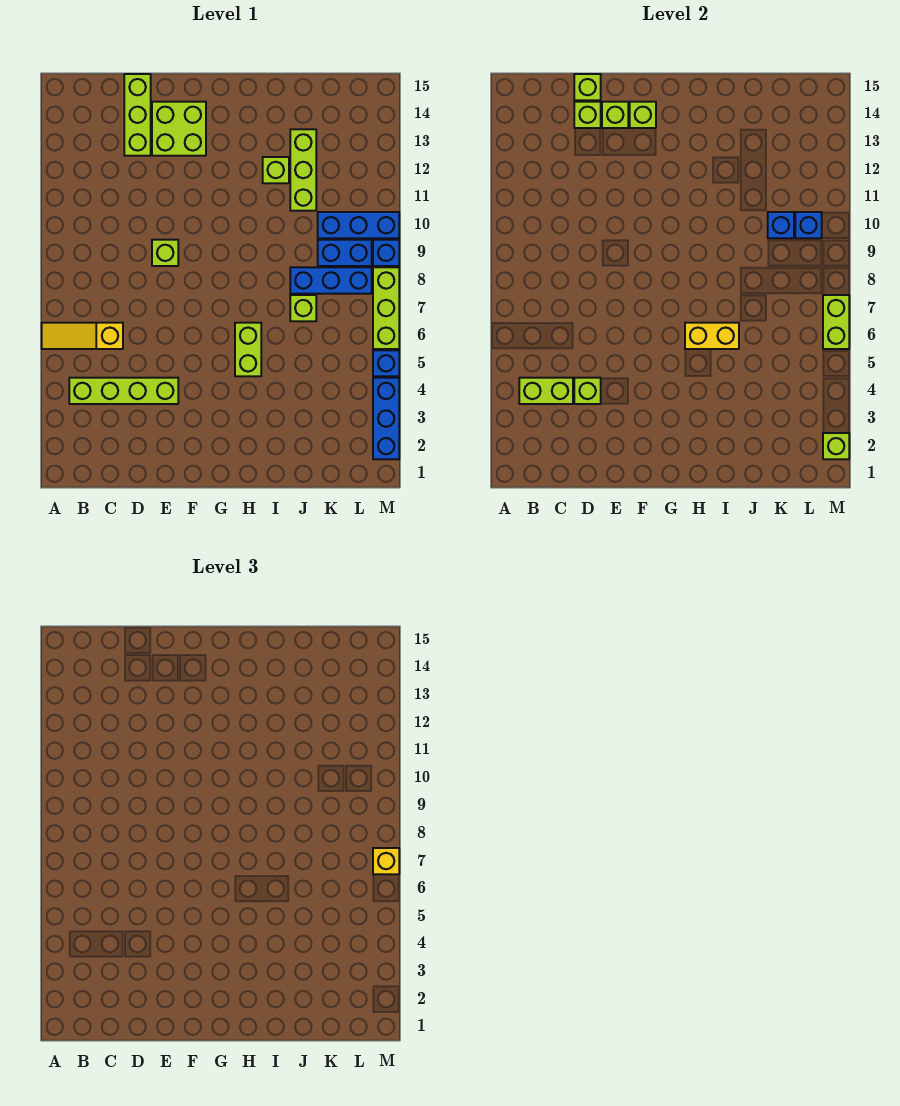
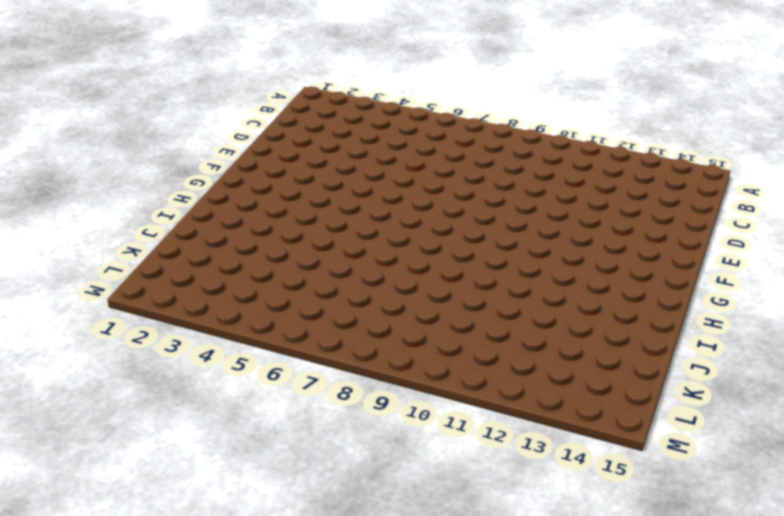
none -> yellow slope A6:C6 level 1 top C
none -> lime brick B4:E4 level 1
none -> lime brick D13:D15 level 1

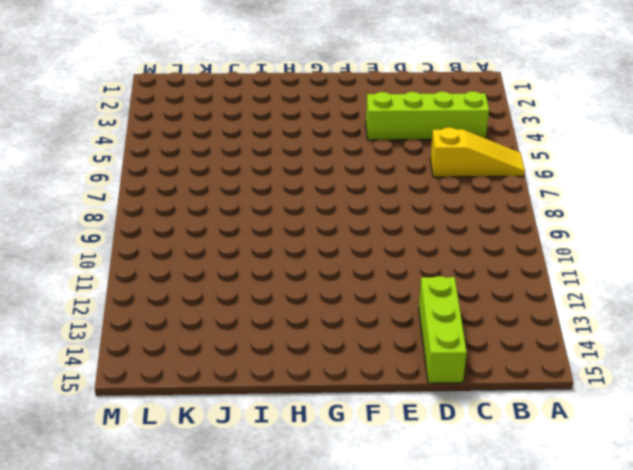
none -> lime brick E9 level 1
none -> lime brick E13:F14 level 1
none -> lime brick H5:H6 level 1

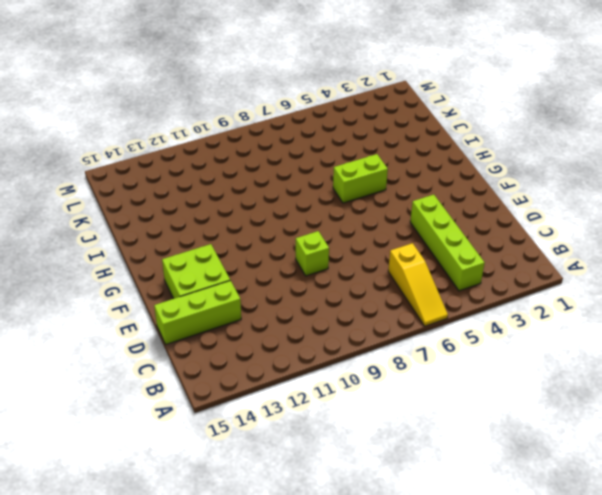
none -> lime brick I12 level 1
none -> lime brick J7 level 1
none -> blue brick J8:L8 level 1

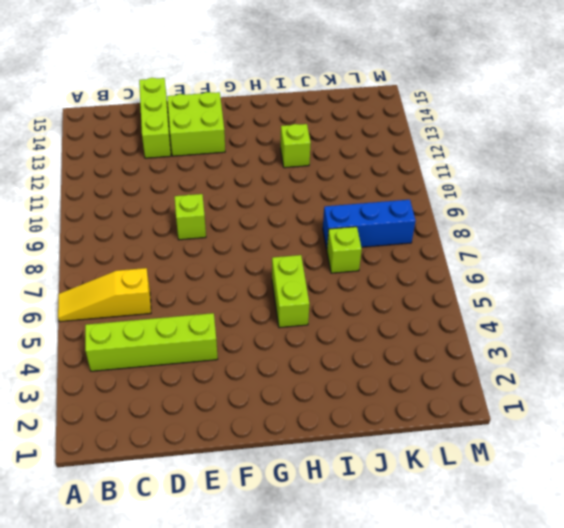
none -> lime brick J11:J13 level 1
none -> blue brick K9:L9 level 1
none -> blue brick K10:M10 level 1

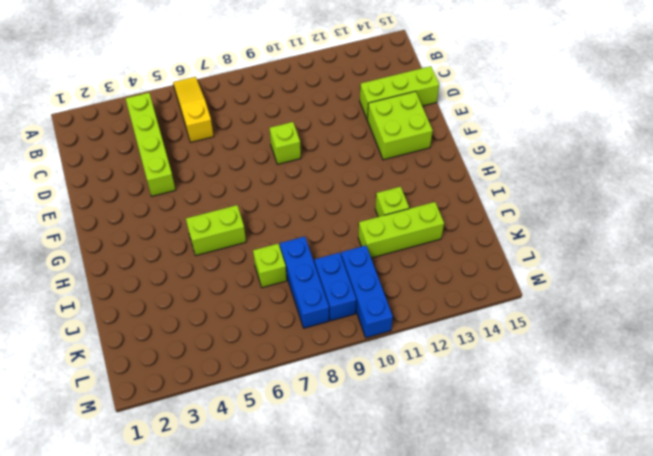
none -> blue brick M2:M4 level 1
none -> blue brick M5 level 1
none -> lime brick M6:M8 level 1

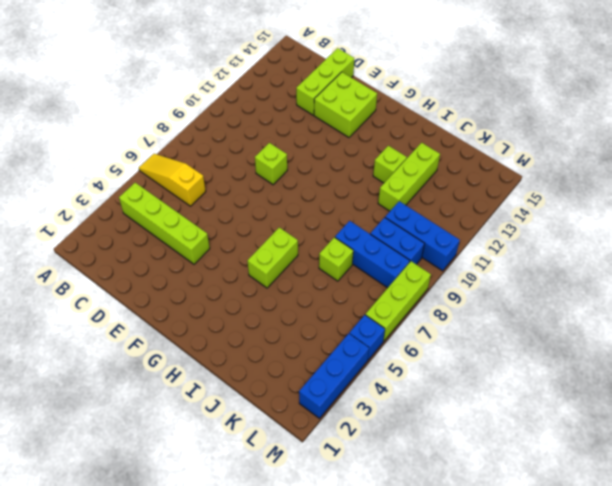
none -> blue brick M9 level 1
none -> lime brick B4:C4 level 2
none -> lime brick D4 level 2

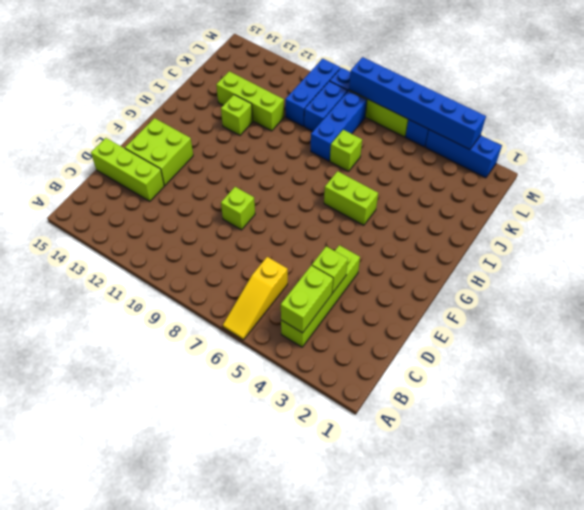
blue brick M3:M8 level 2 -> lime brick M6:M7 level 2
none -> lime brick D14 level 2
none -> lime brick D15 level 2
none -> lime brick E14 level 2

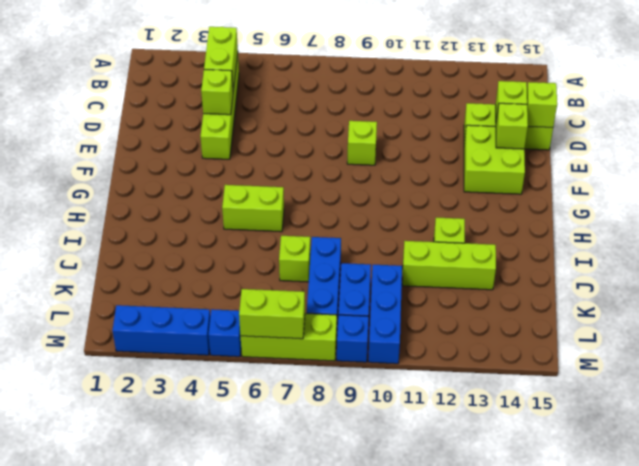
none -> yellow slope A6:C6 level 1 top C
none -> lime brick F14 level 2
none -> yellow brick H6:I6 level 2

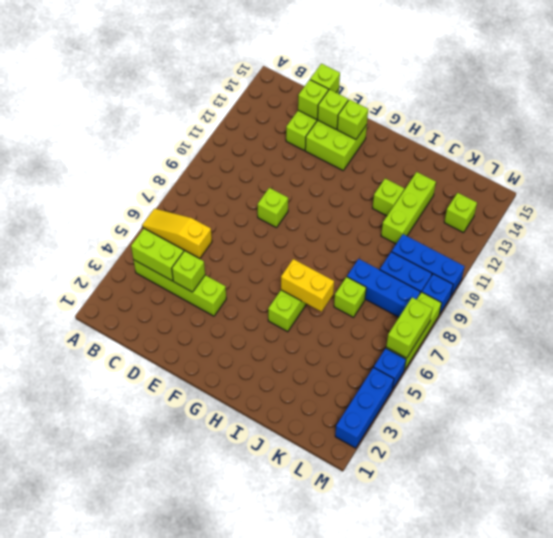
lime brick L13 level 1 -> lime brick M2 level 2
none -> blue brick K10 level 2
none -> blue brick L10 level 2
none -> yellow brick M7 level 3

